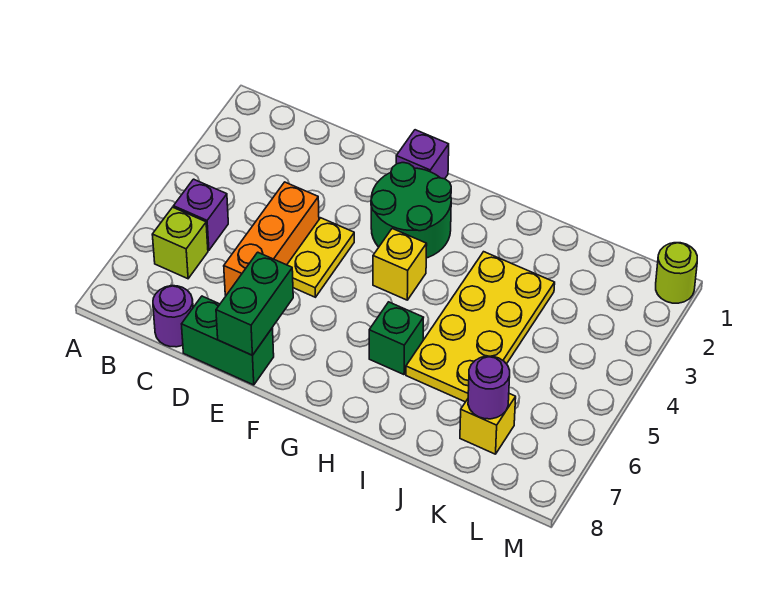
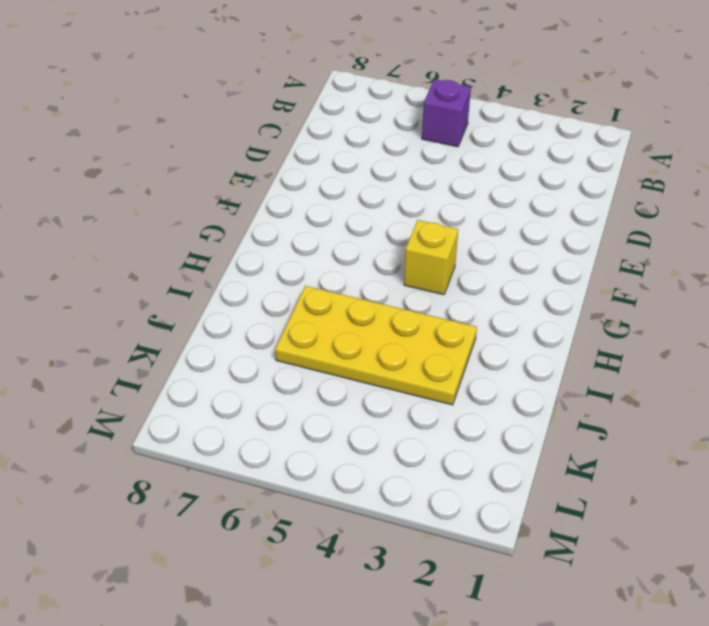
none -> lime brick B6 level 1
none -> purple round brick C8 level 1
none -> orange brick D4:D6 level 1

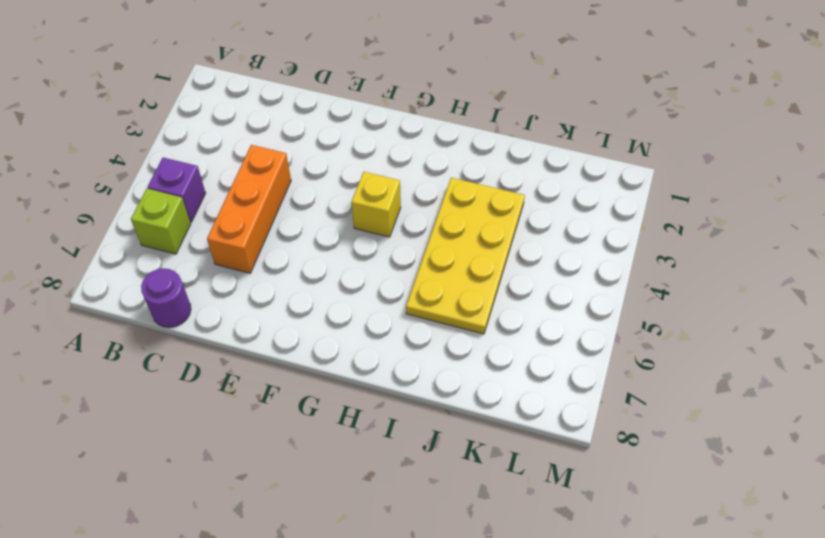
none -> green brick D8:E8 level 1
none -> yellow plate E4:E5 level 1
none -> purple brick F1 level 1

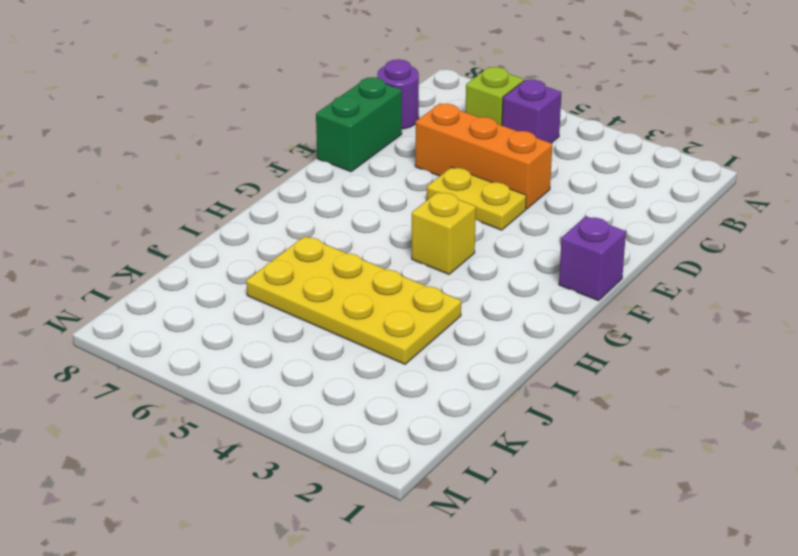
none -> green round brick F2:G3 level 1
none -> green brick H6 level 1
none -> yellow brick K7 level 1

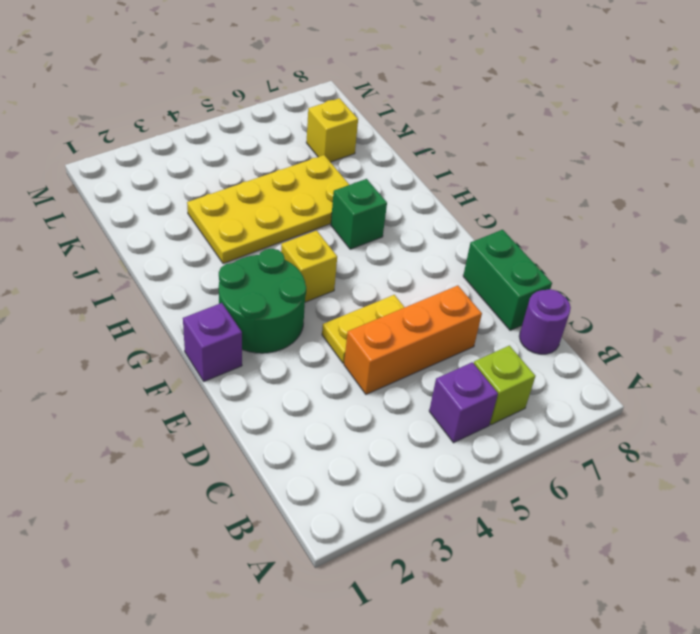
none -> lime round brick M1 level 1
none -> green brick E7:E8 level 2
none -> purple round brick K7 level 2

